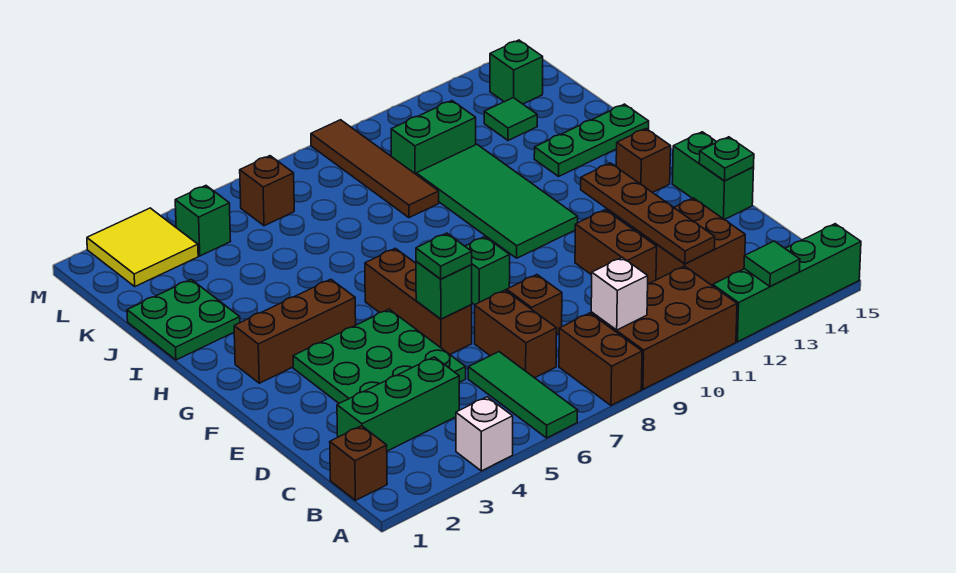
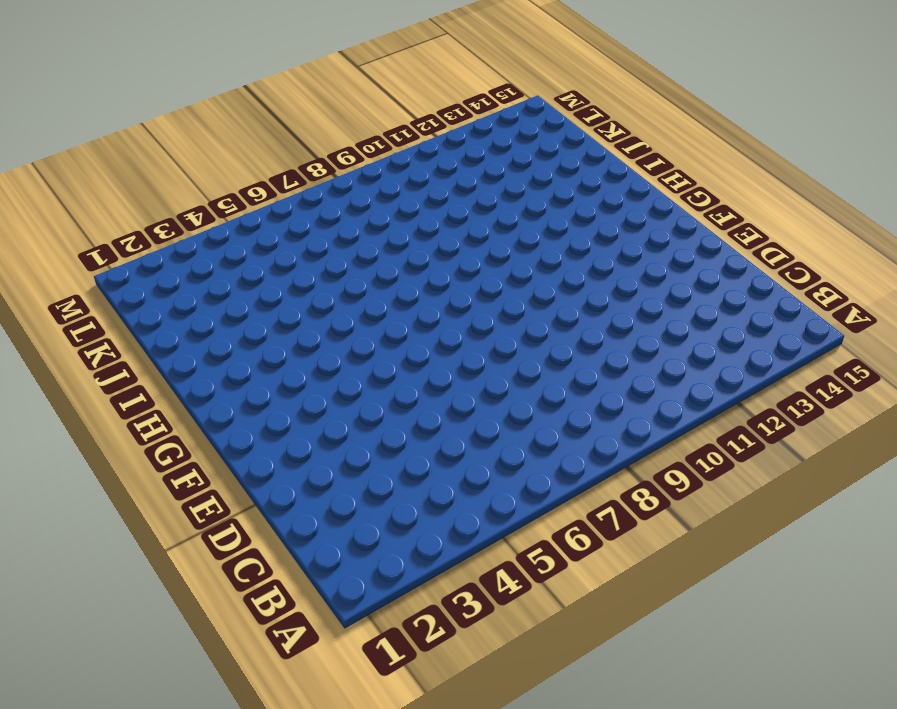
none -> white brick A4 level 1
none -> green tile A6:C6 level 1
none -> brown brick A8:B8 level 1
none -> brown brick A9:B11 level 1

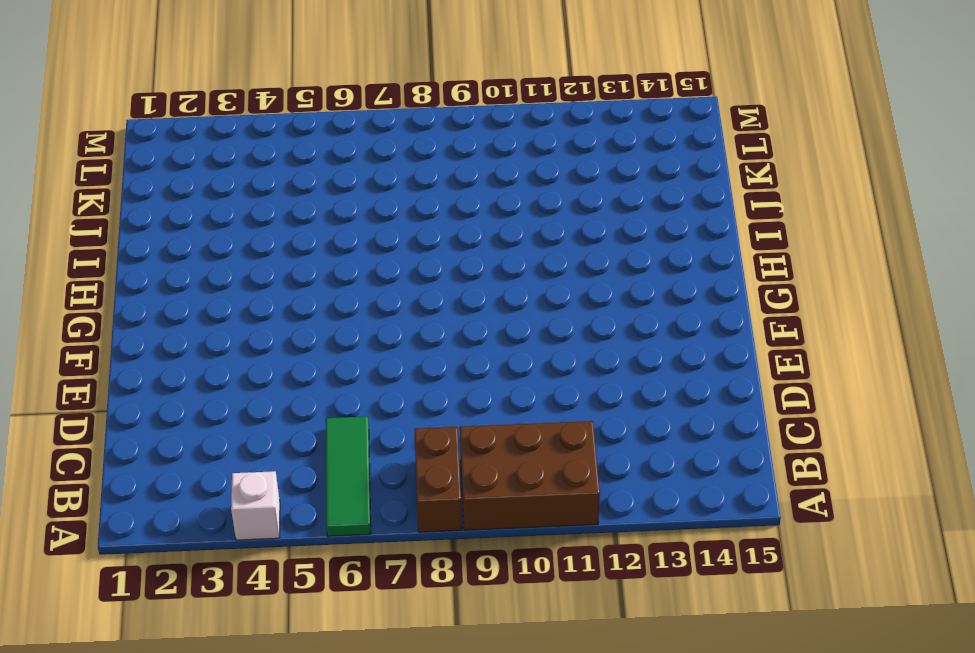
none -> green brick A12:A15 level 1
none -> brown brick B1 level 1
none -> green brick C2:C4 level 1
none -> brown brick C7:D7 level 1

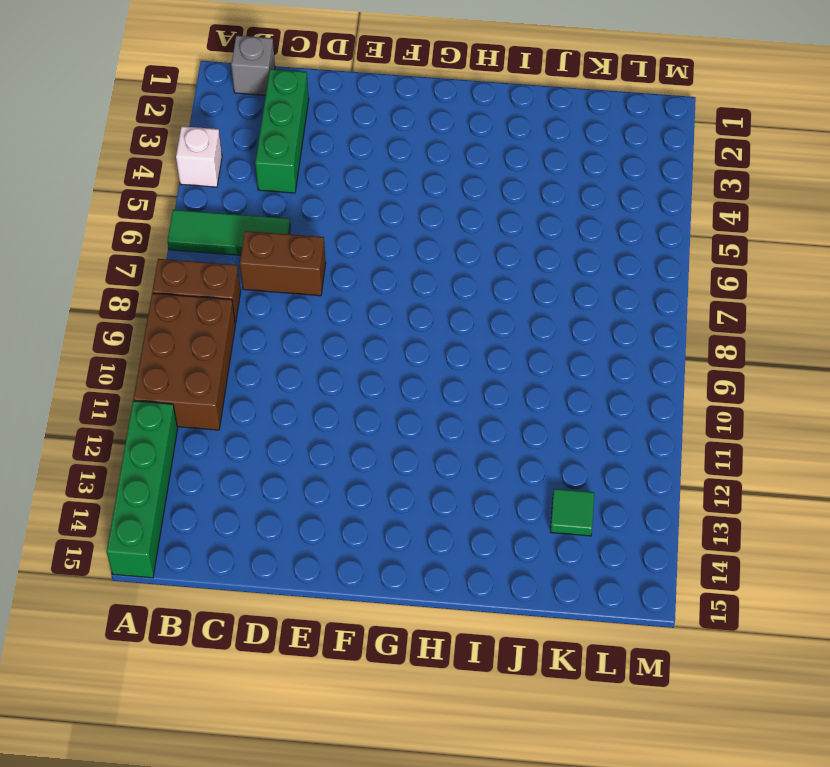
grey brick B1 level 1 -> brown brick B1 level 1
none -> brown brick C12:D13 level 1
none -> green plate D3:F5 level 1
none -> brown brick D8 level 1
none -> brown brick D11:E11 level 1

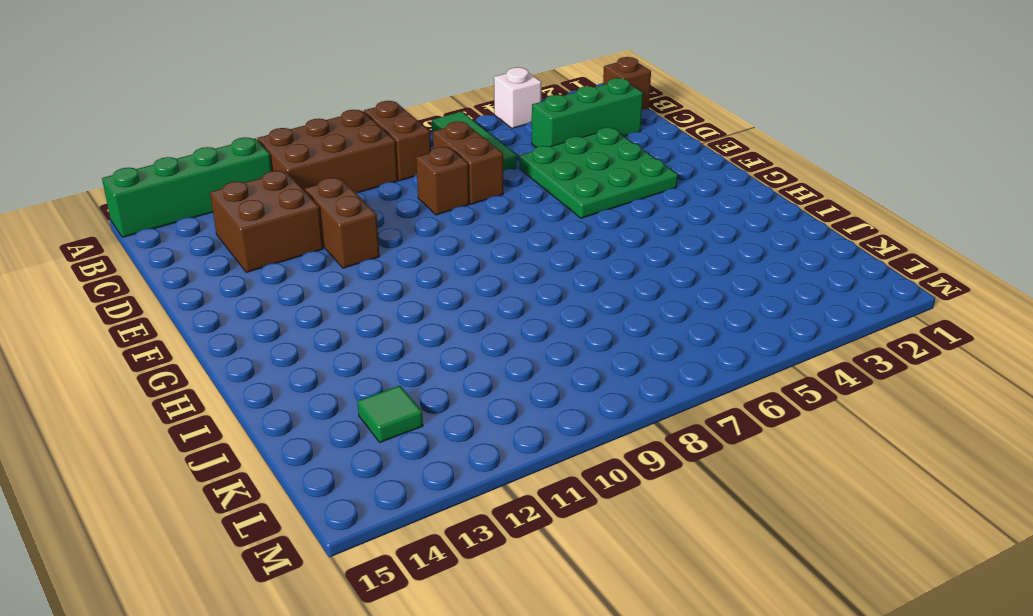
none -> brown brick E6:G6 level 1
none -> green brick E15:F15 level 1
none -> green brick F8 level 1
none -> brown brick G2:G4 level 1

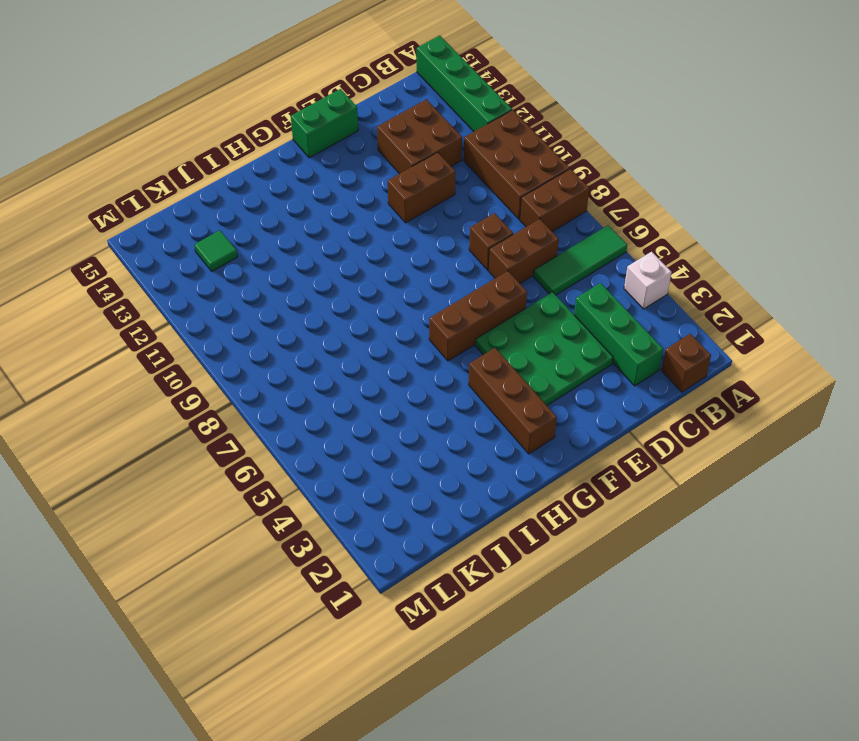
none -> green brick F8 level 1
none -> green tile G10:J11 level 1
none -> brown brick G14 level 1
none -> green plate I1:J2 level 1

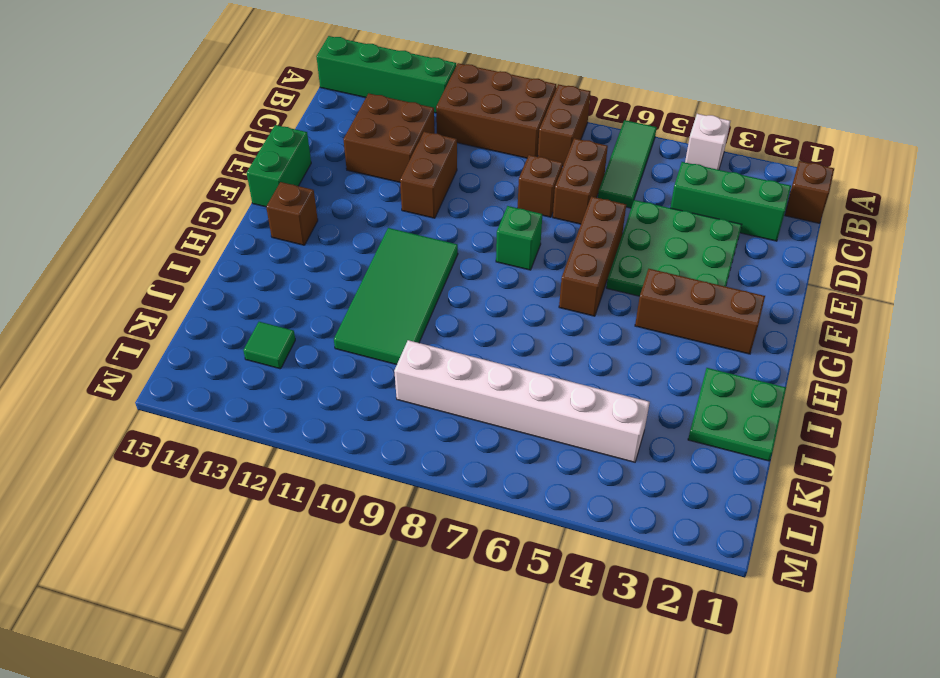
white brick K4:K9 level 1 -> brown tile J9:M9 level 1
none -> green plate I13:I15 level 1
none -> green brick K10:K11 level 1
none -> yellow tile L2:M3 level 1
none -> green brick L4 level 1

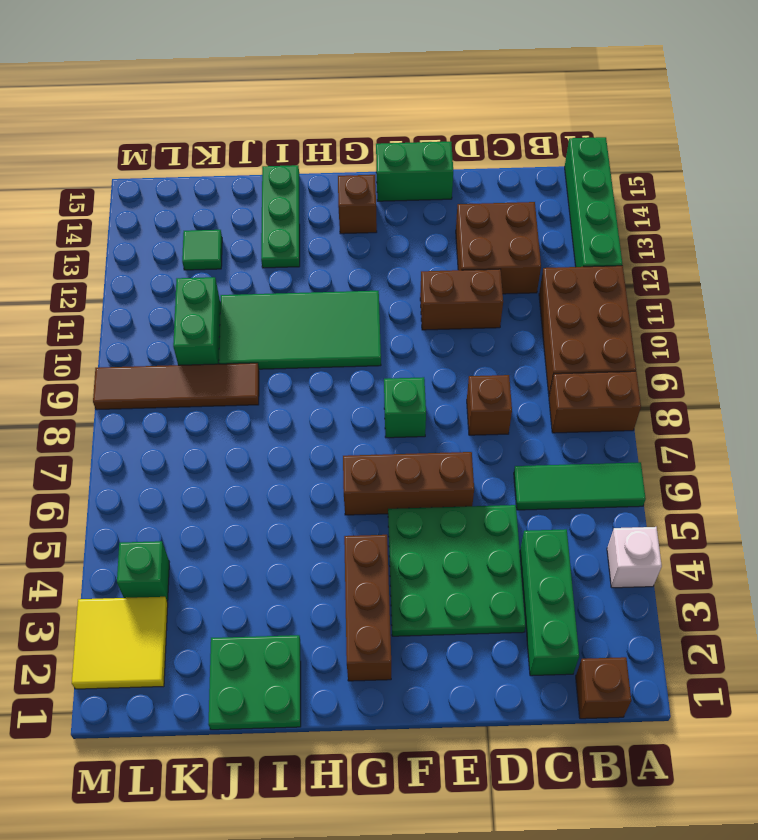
none -> brown brick C7:D7 level 1
none -> brown brick L6 level 1
none -> green brick L14 level 1
none -> green tile A13 level 2

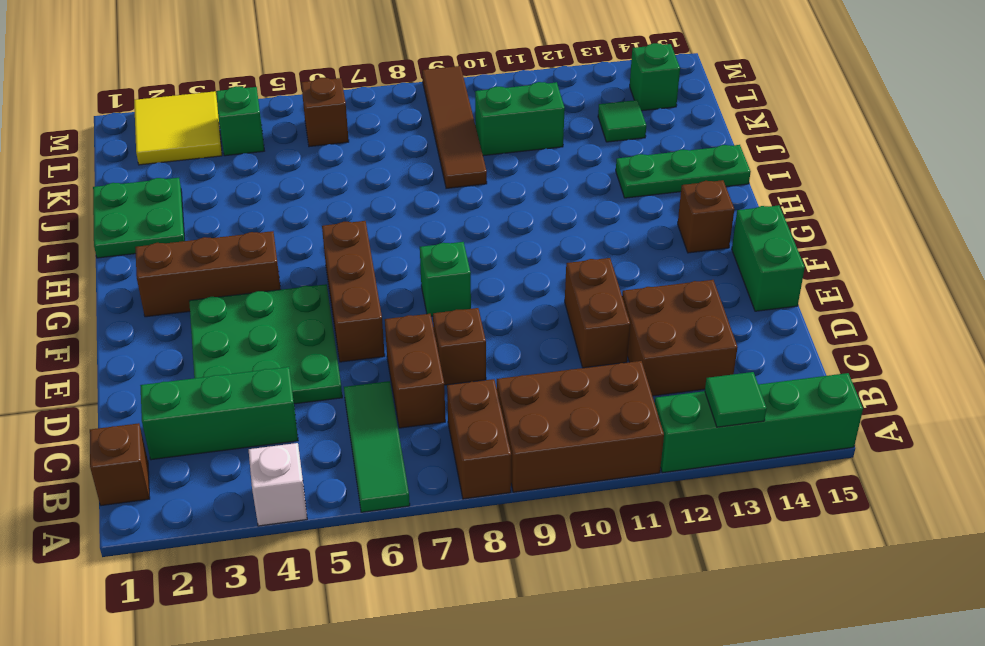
none -> green tile G10:J11 level 1
none -> white brick B9 level 2
none -> brown plate C12:F12 level 2
none -> green brick E6 level 2

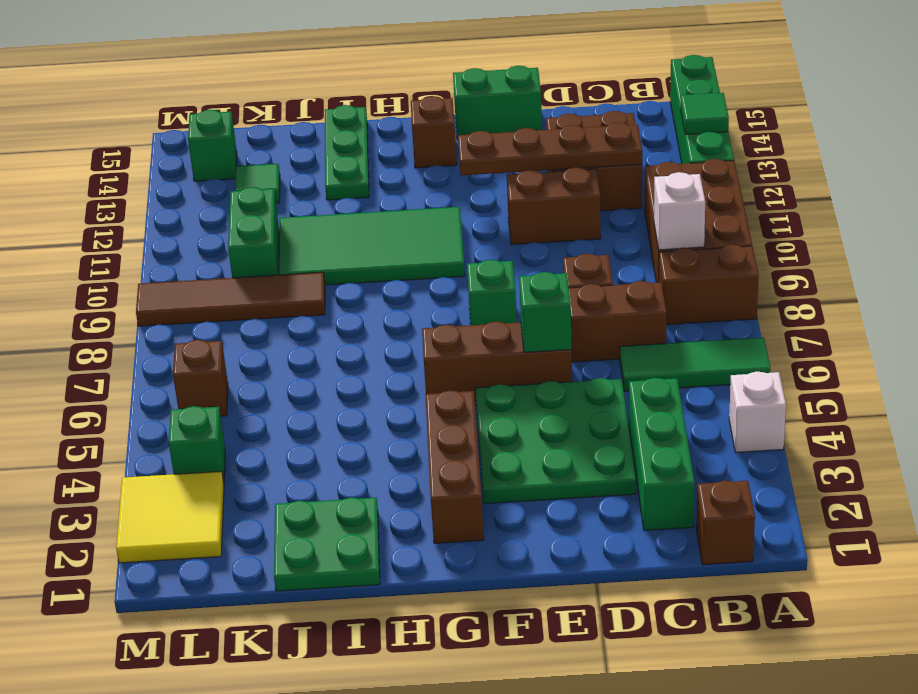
none -> green plate E15 level 2
none -> green plate E6 level 3

